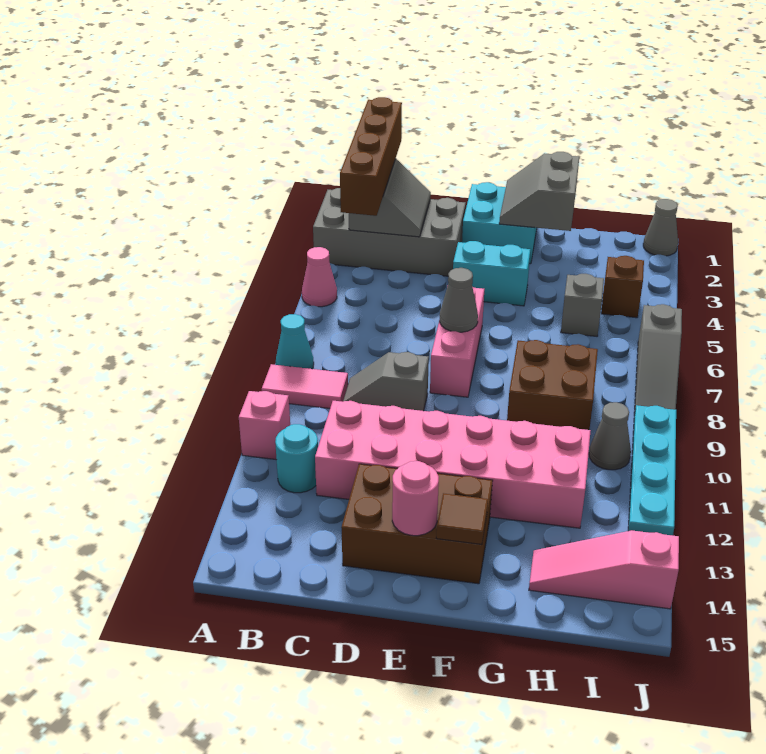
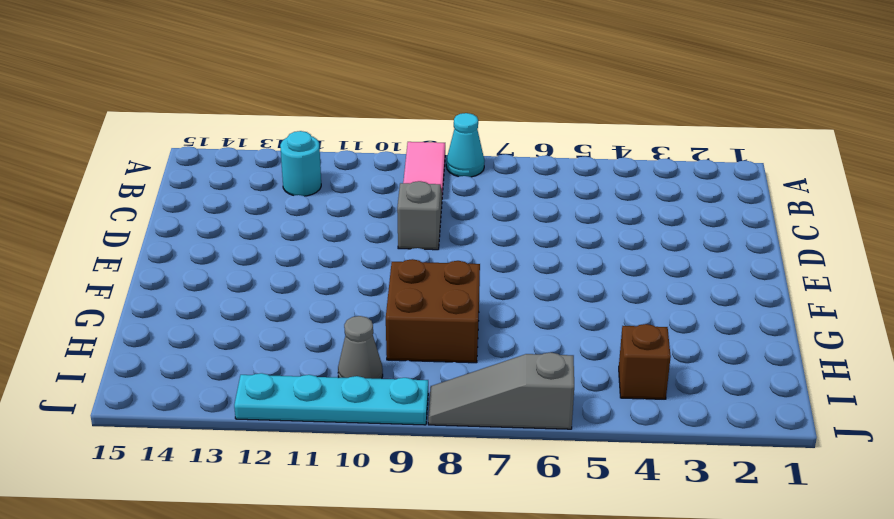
none -> grey brick A2:D3 level 1
none -> pink cone A5 level 1
none -> pink brick A11 level 1

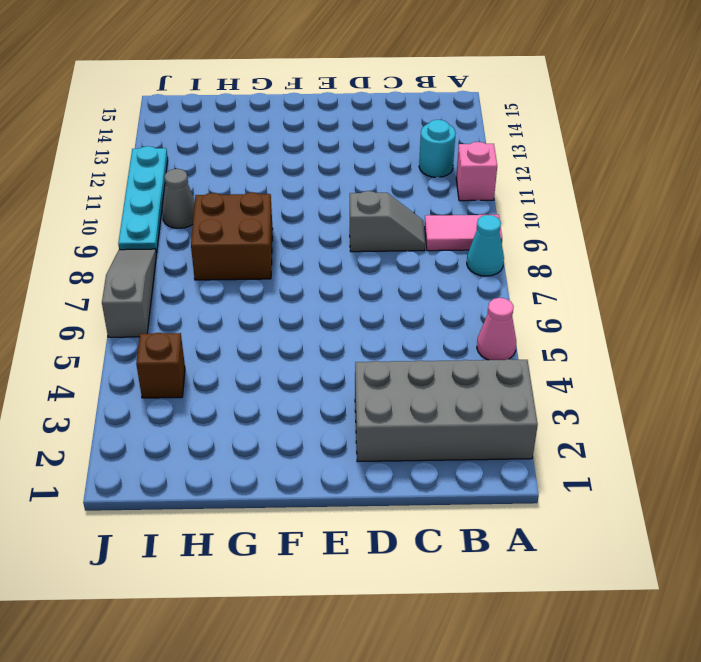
none -> pink brick C11:H12 level 1
none -> brown brick D13:F14 level 1
none -> cyan brick E1:F2 level 1

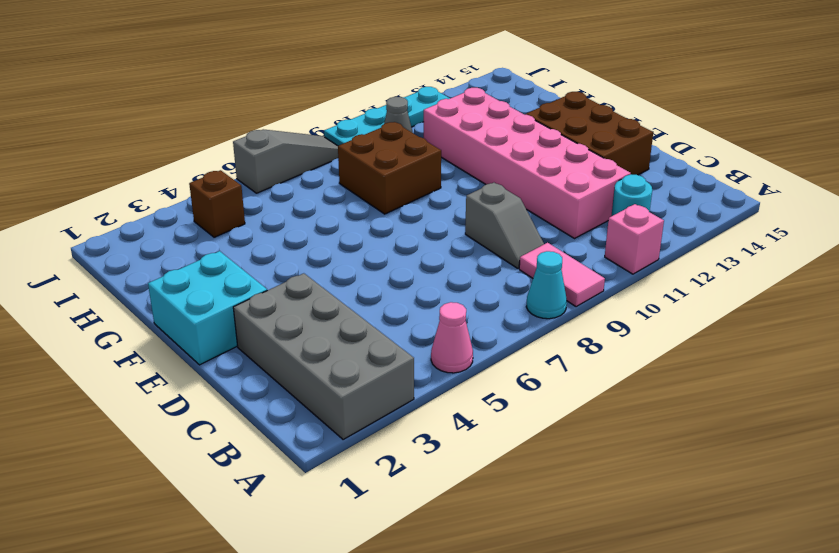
none -> cyan brick E4:F4 level 1
none -> pink brick E6:E8 level 1
none -> grey brick H5 level 1

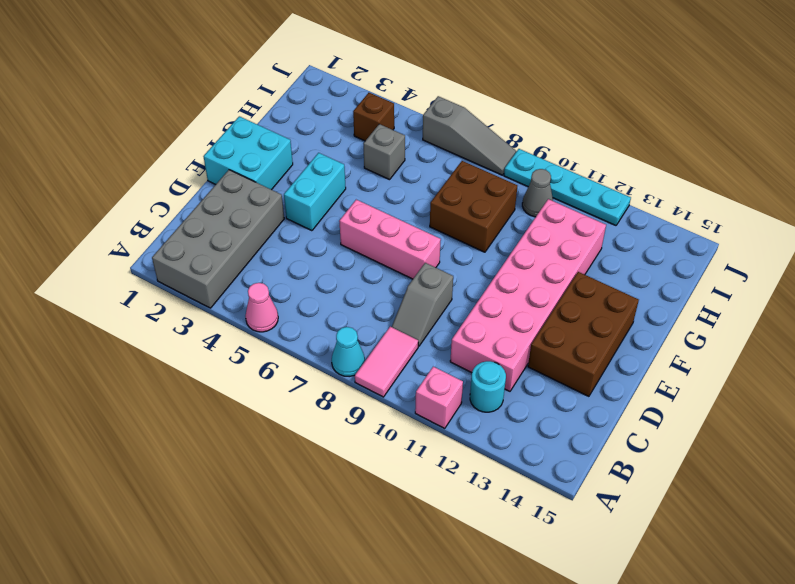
none -> pink slope H14:J14 level 1 top J
none -> grey cone J1 level 1
none -> grey slope B2:C3 level 2 top B

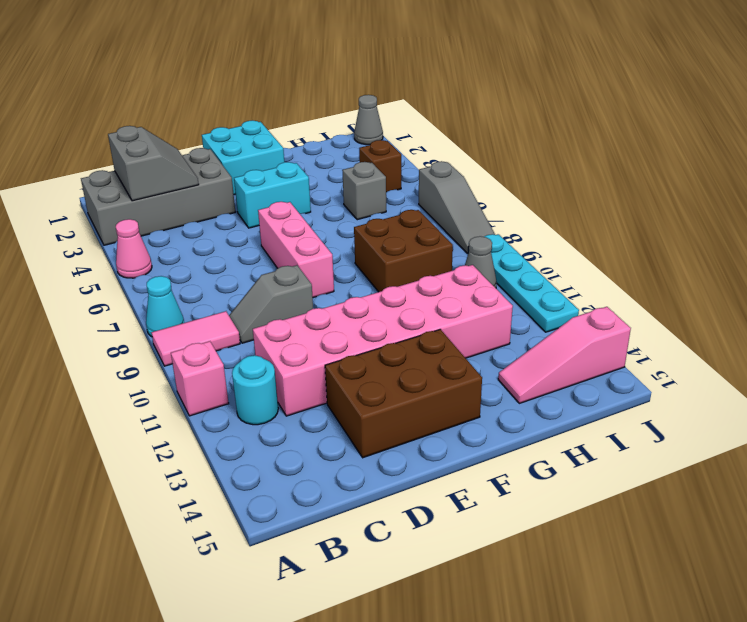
none -> grey cone E7 level 2
none -> pink round brick E14 level 2
none -> grey slope F1:G2 level 2 top G

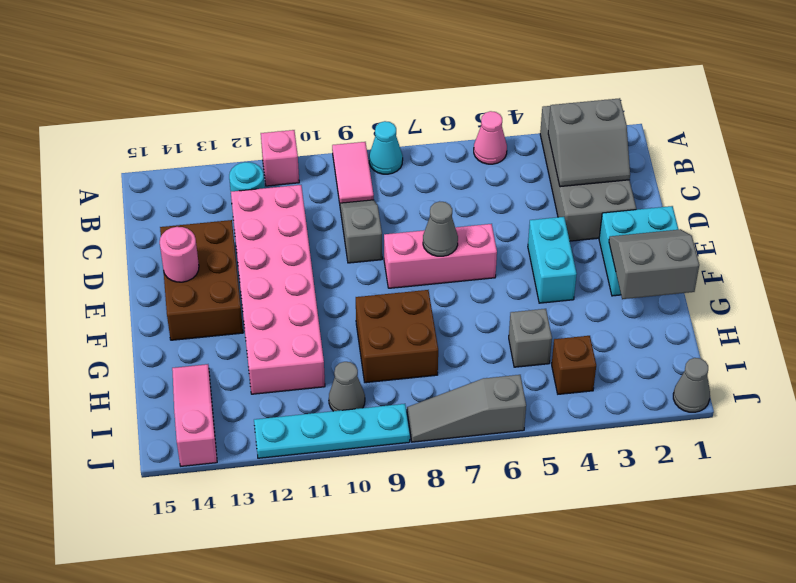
none -> brown tile F14 level 2
none -> brown brick B1:B4 level 3

